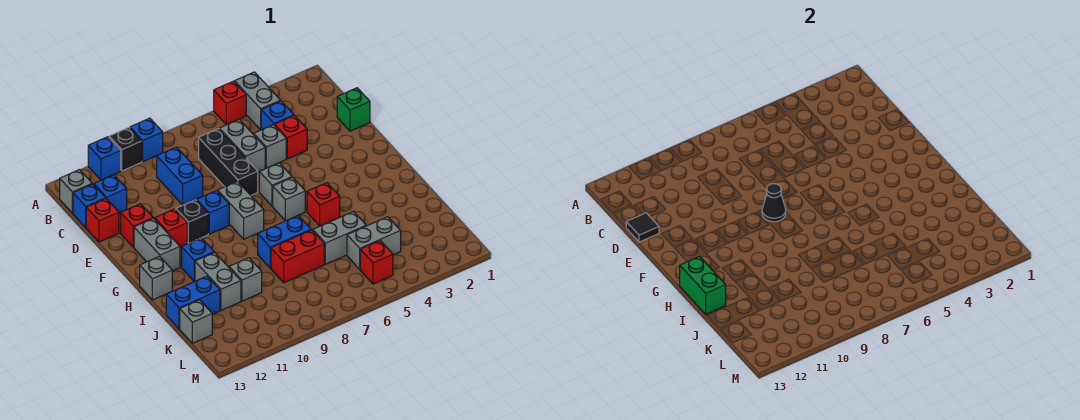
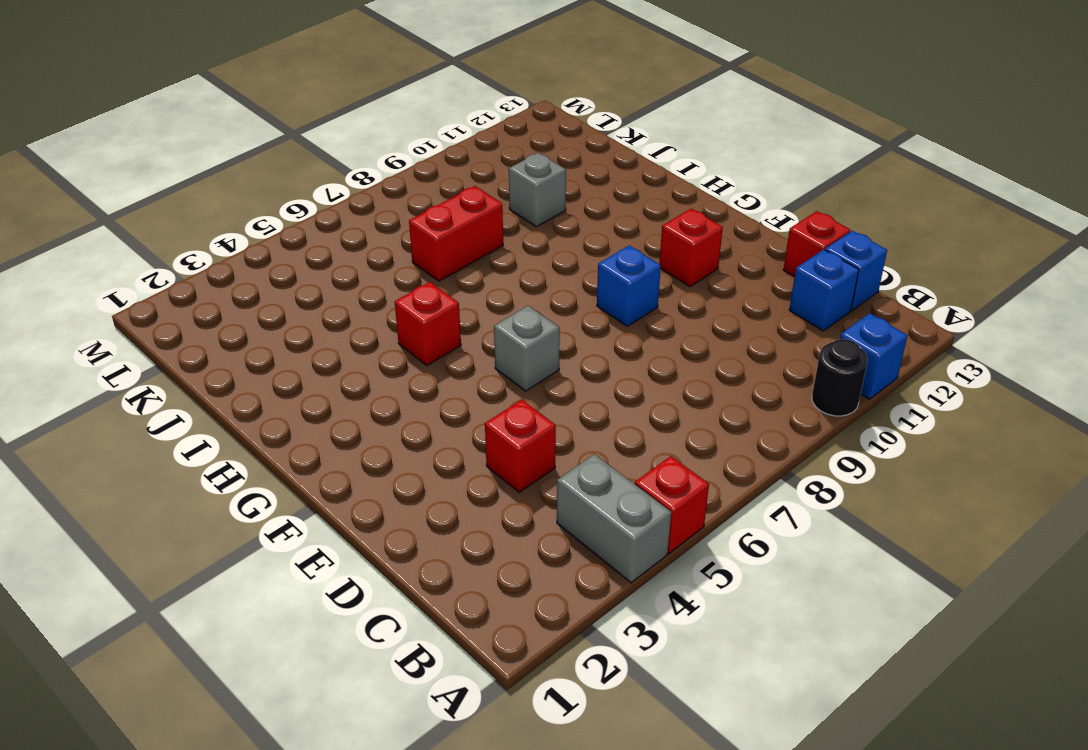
black round brick A10 level 1 -> black brick A10 level 1
none -> blue brick A9 level 1
none -> grey brick B13 level 1
none -> blue brick C4 level 1
none -> grey brick C6:D6 level 1

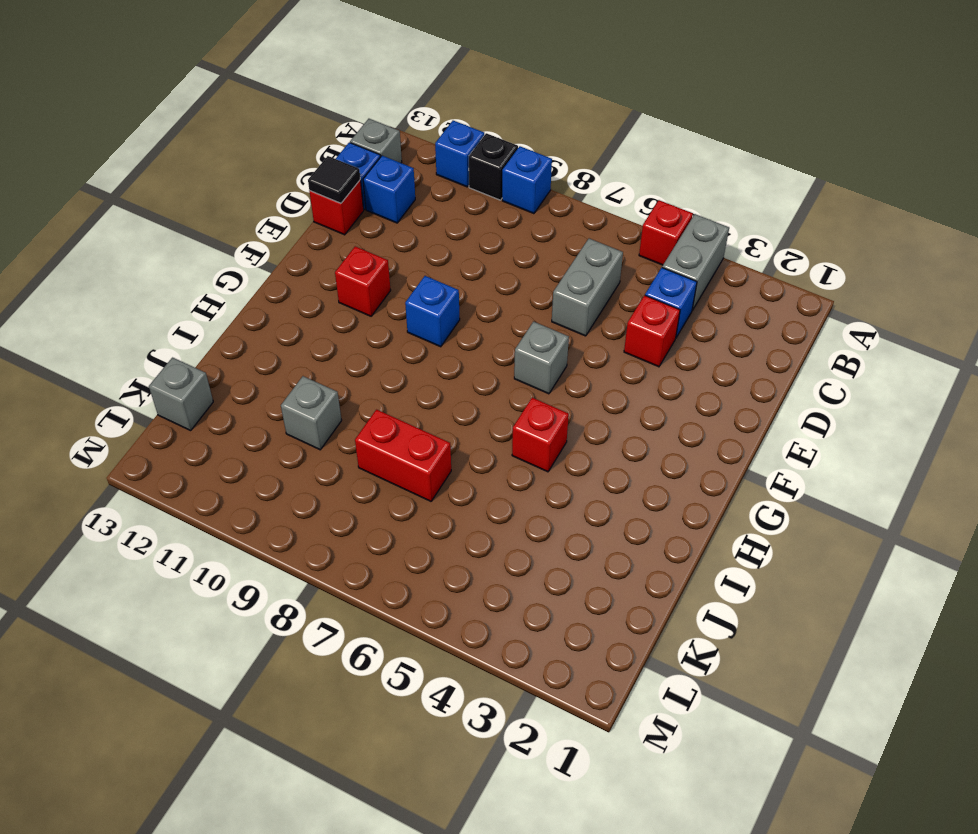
none -> black brick C7:E7 level 1
none -> blue brick C9:D9 level 1
none -> green brick D1 level 1
none -> grey brick D5 level 1

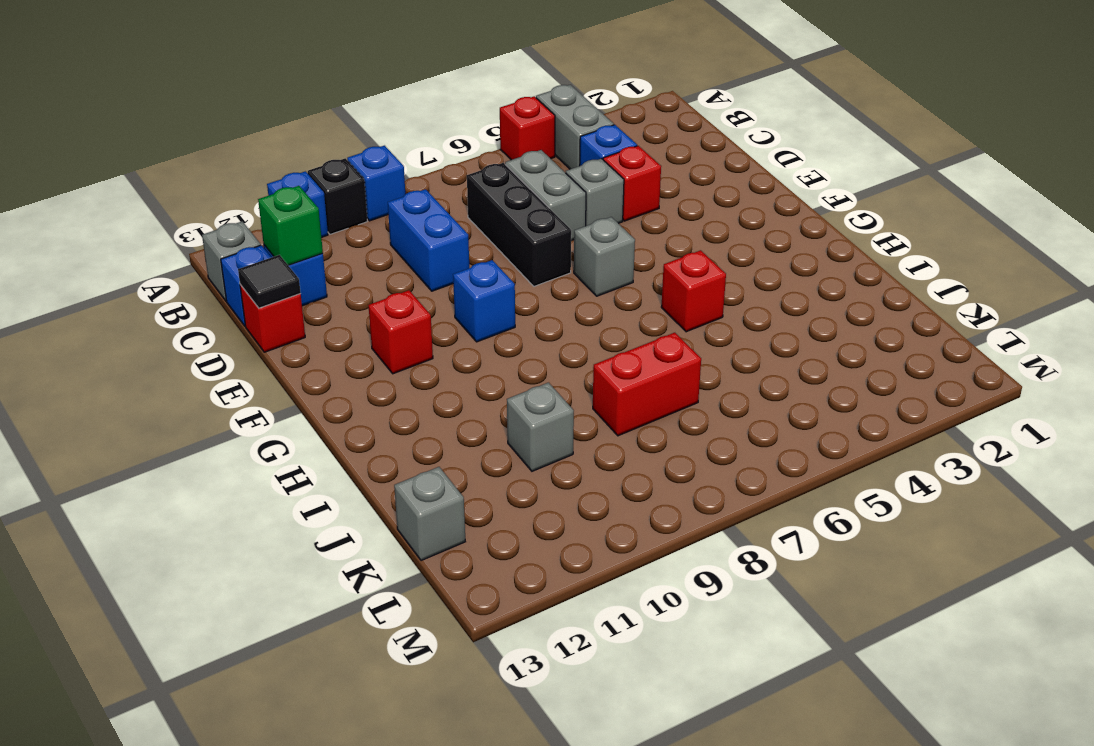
green brick C12 level 2 -> green brick D1 level 1
none -> red brick E12 level 1
none -> grey brick F8:G8 level 1
none -> black brick F10 level 1
none -> grey brick F12:G12 level 1

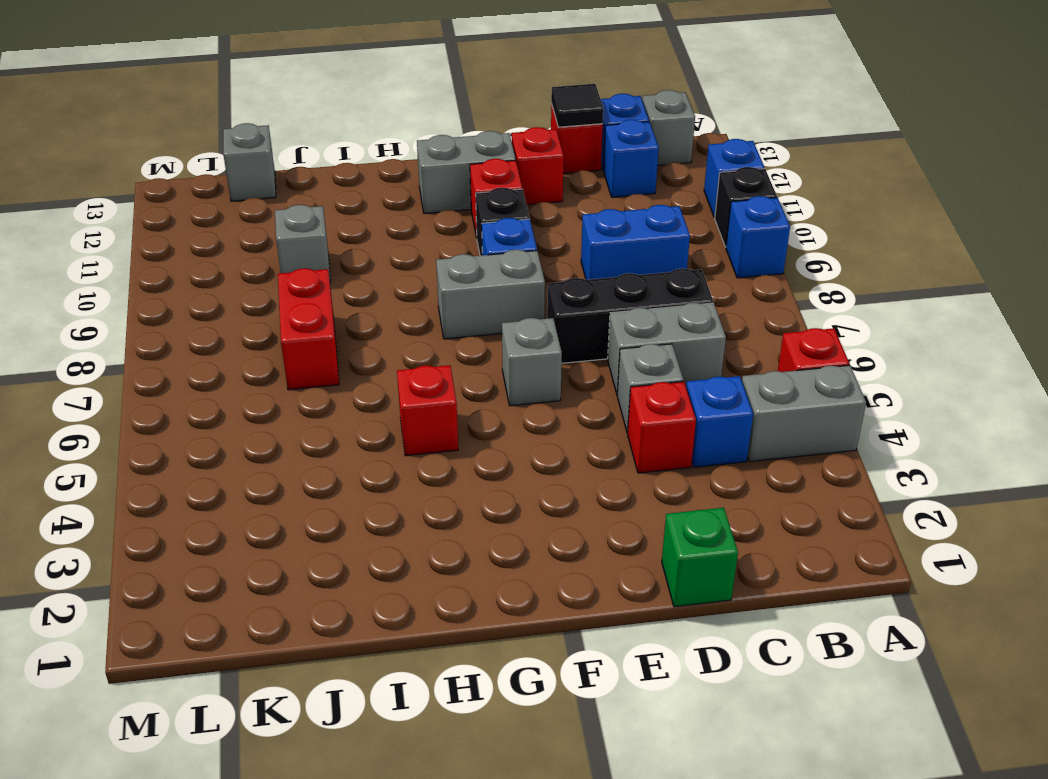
none -> grey brick G6 level 1
none -> blue brick H11 level 1
none -> grey brick H13 level 1
none -> blue brick I7:I8 level 1

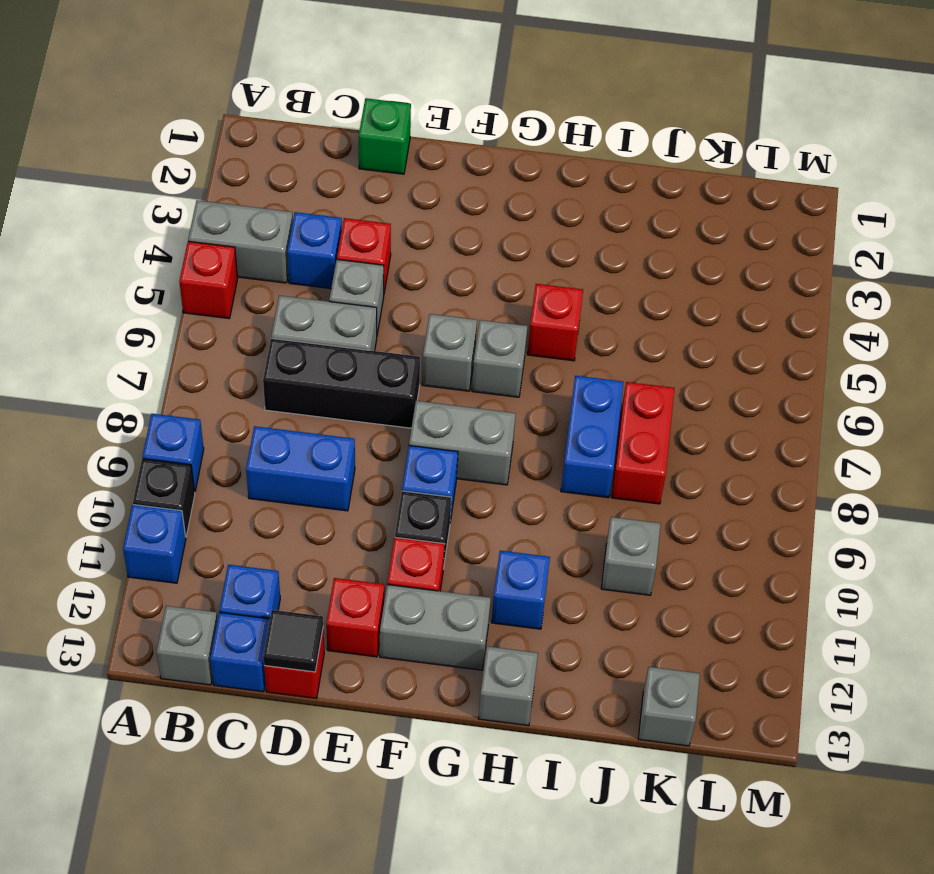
none -> grey brick I11:J11 level 1
none -> grey brick J5:J6 level 1
none -> blue brick J12:J13 level 1
none -> grey brick K4:K5 level 1

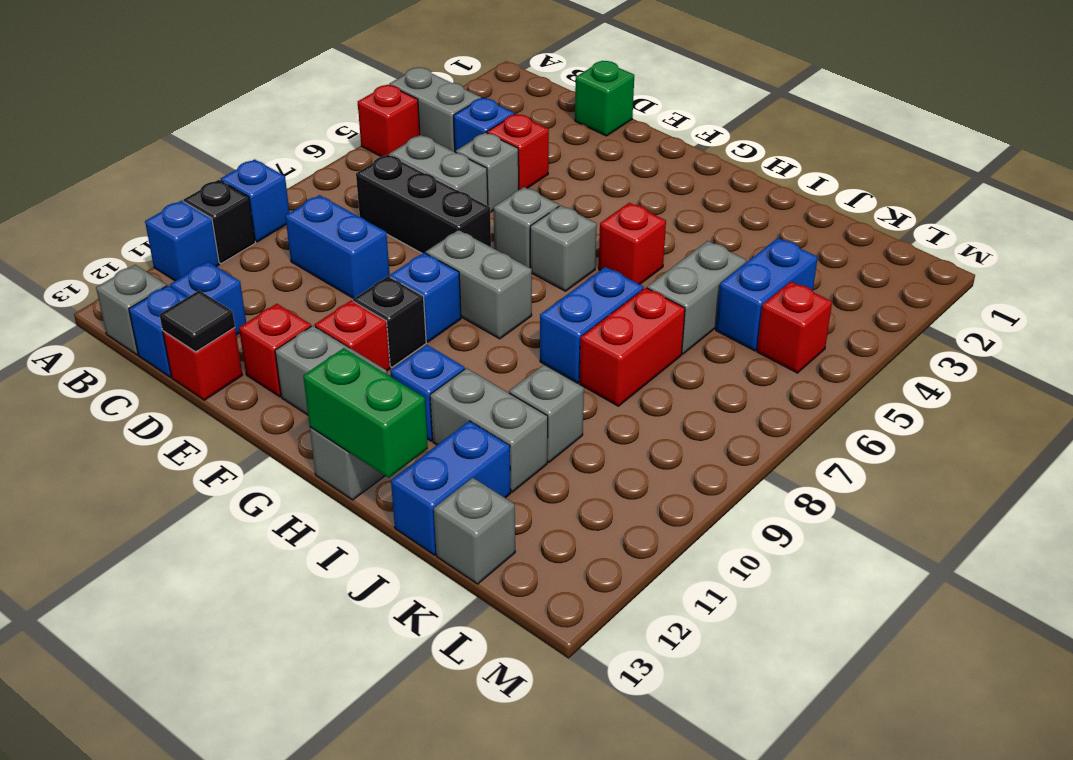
blue brick K4:K5 level 1 -> grey brick K4:K5 level 1
none -> black cone F8 level 2

